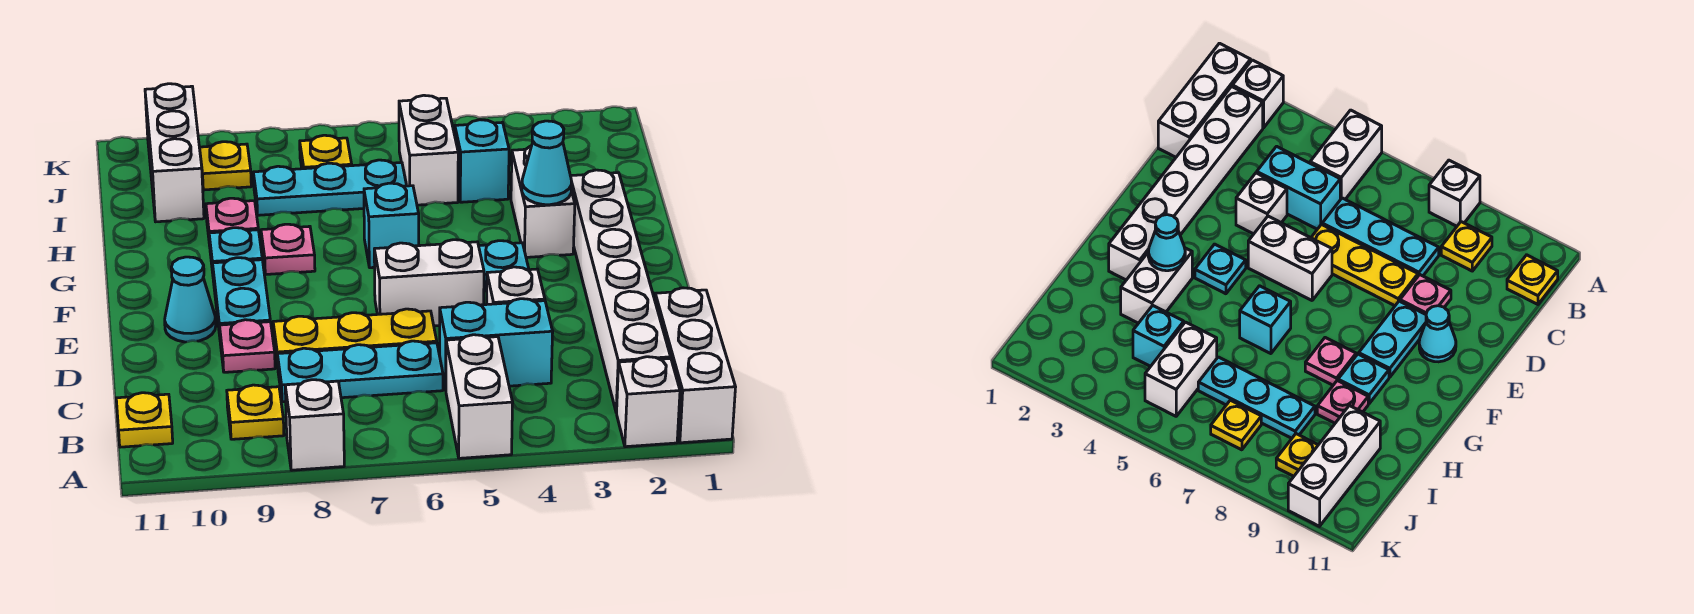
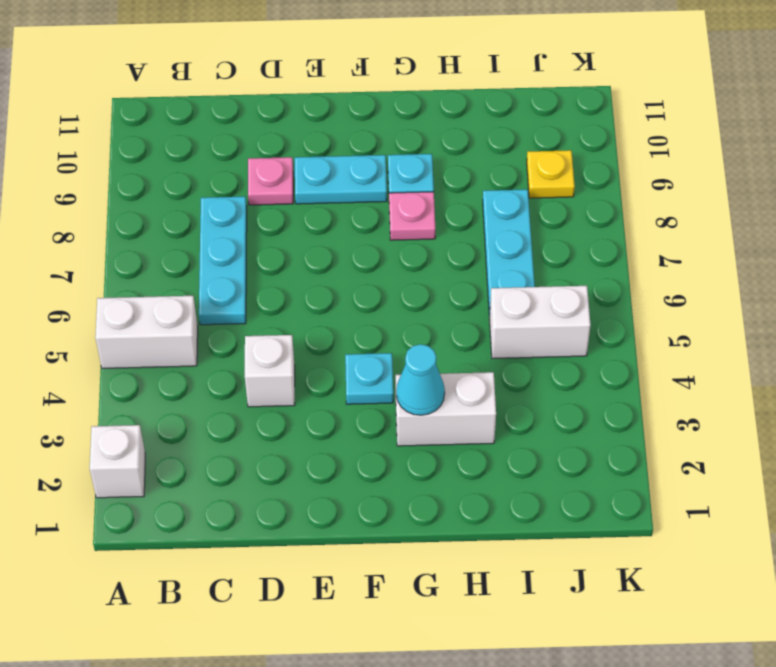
none -> white brick A1:C1 level 1
none -> white brick A8 level 1
none -> white brick B2:G2 level 1

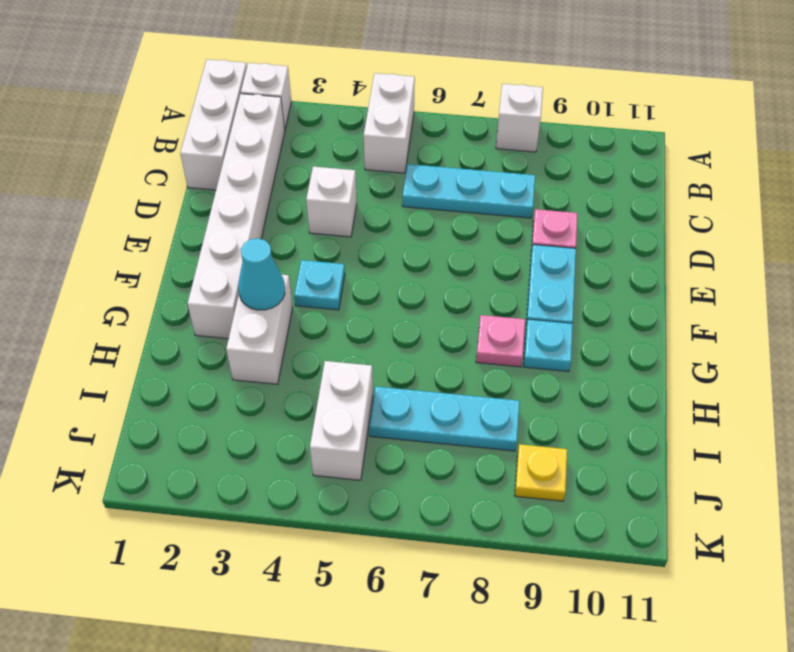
none -> yellow plate B9 level 1
none -> yellow plate B11 level 1
none -> cyan brick C4:C5 level 1

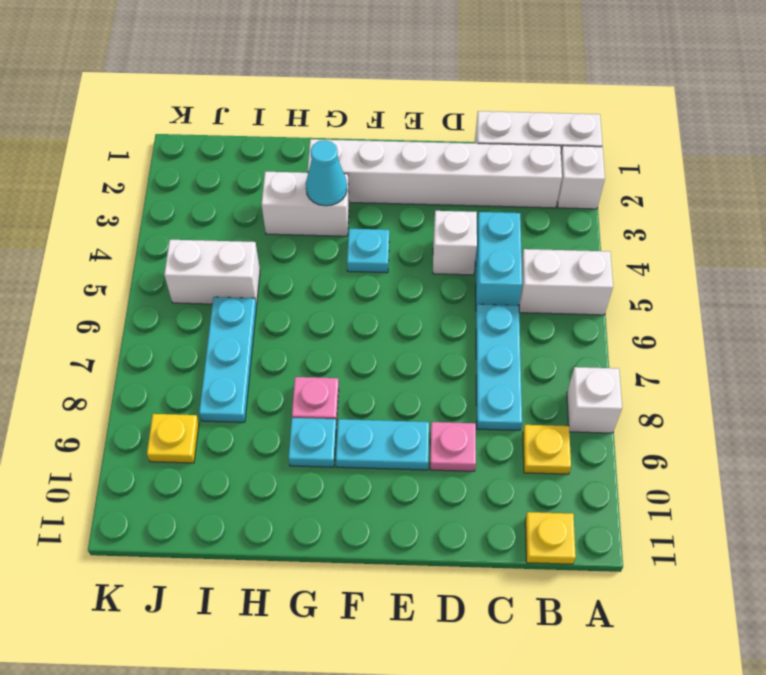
none -> yellow plate D6:D8 level 1
none -> white brick E5:E6 level 1
none -> cyan cone E10 level 1

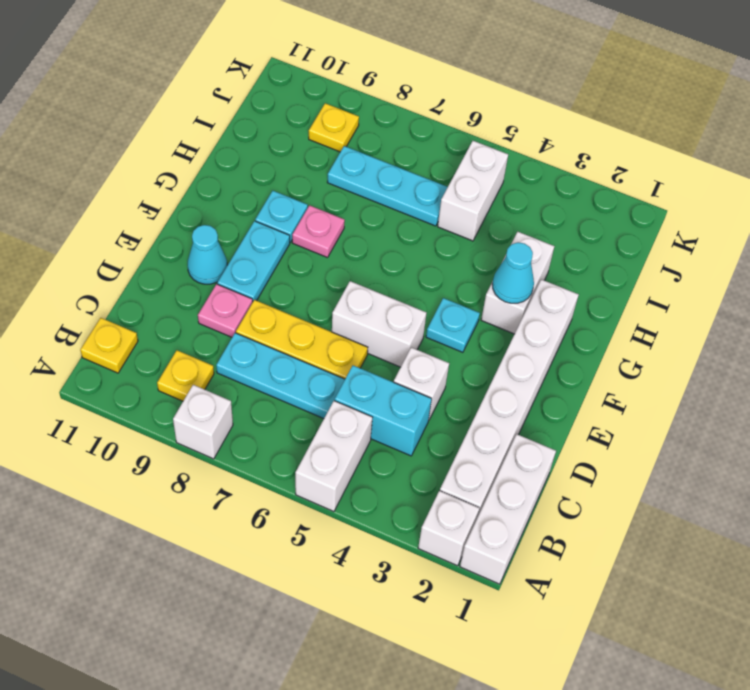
none -> cyan brick G6 level 1
none -> pink plate H9 level 1
none -> cyan brick I4 level 1

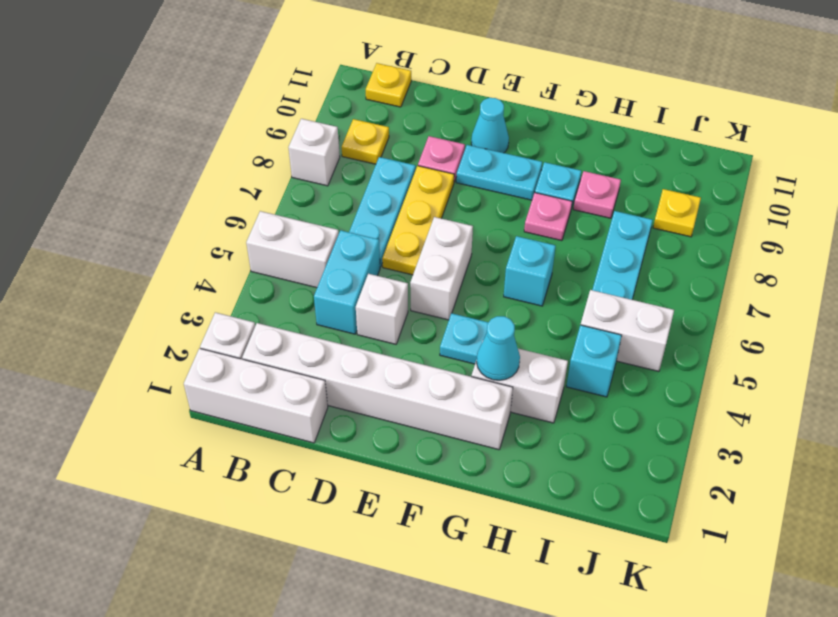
none -> white brick I10:K10 level 1
none -> yellow plate J7 level 1

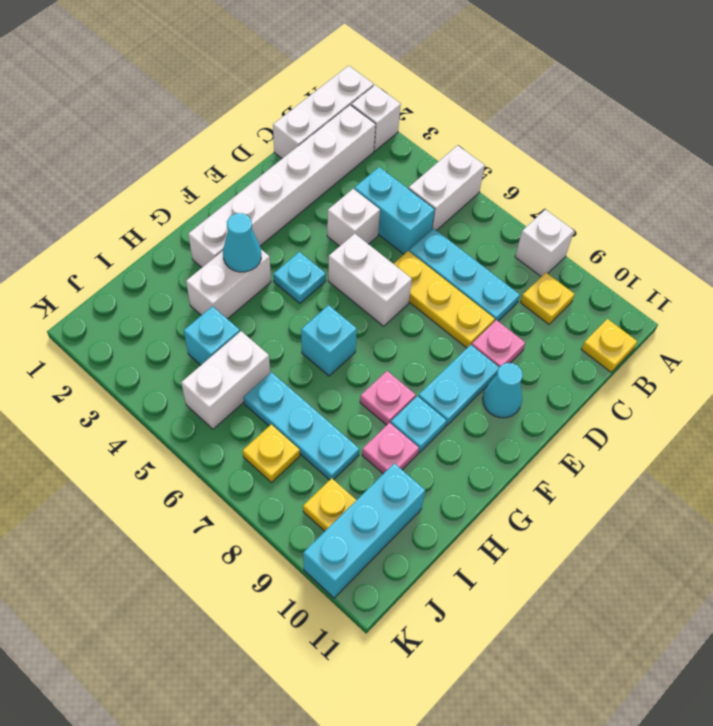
cyan brick I10:K10 level 1 -> white brick I10:K10 level 1

